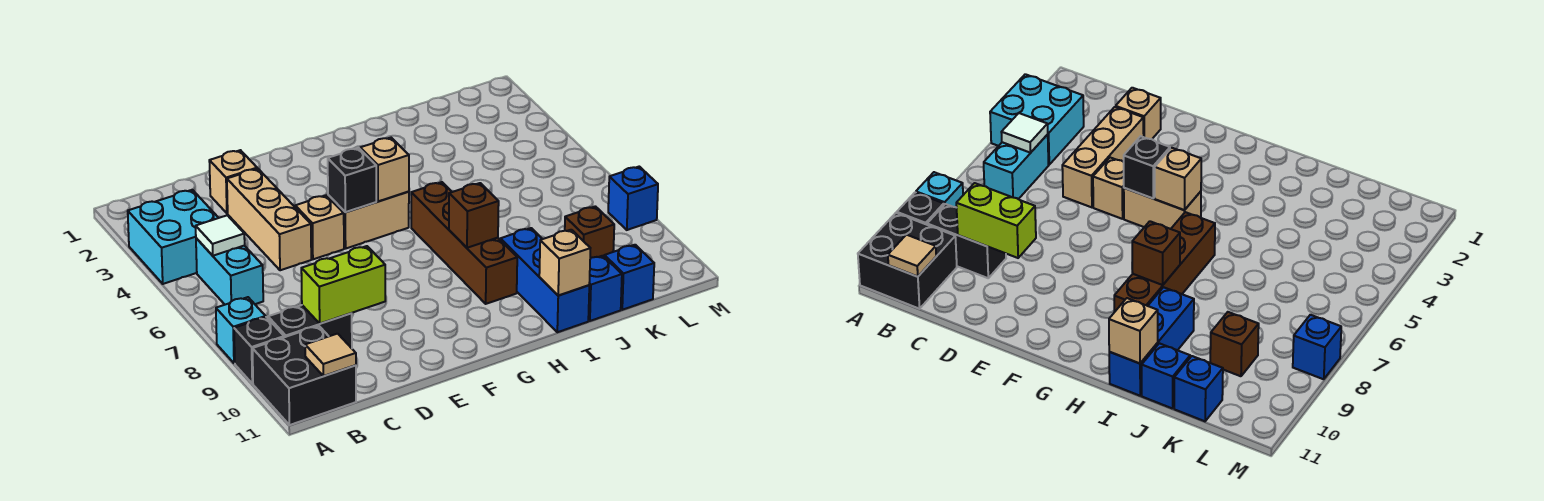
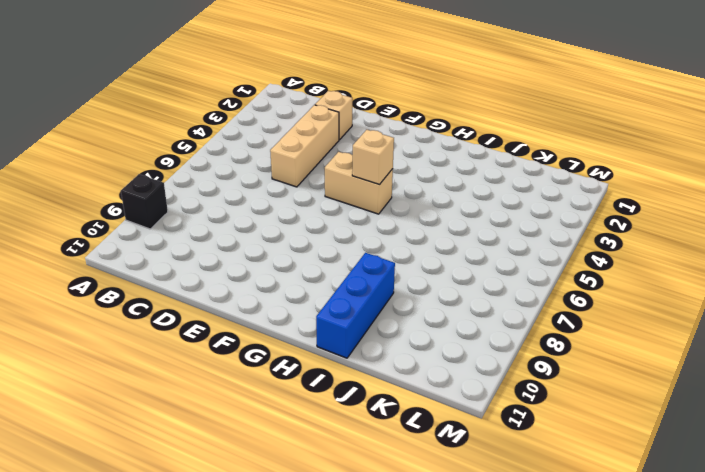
none -> cyan brick A3:B4 level 1
none -> cyan brick A8 level 1
none -> black brick A10:B11 level 1

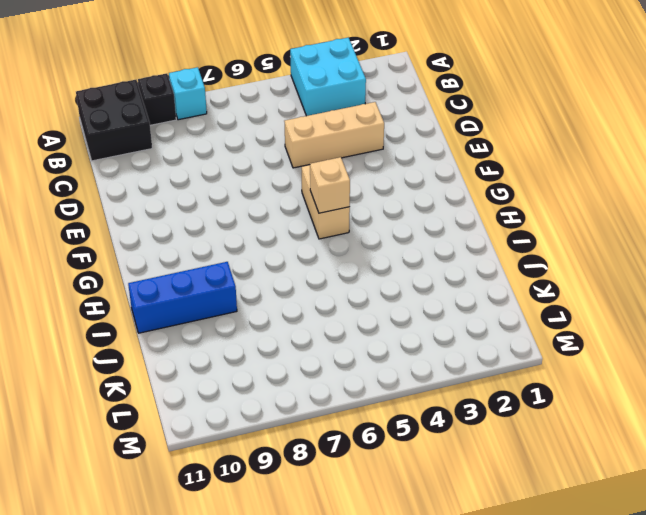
none -> cyan brick B5:B6 level 1
none -> black brick B9:C9 level 1
none -> tan brick D2 level 1

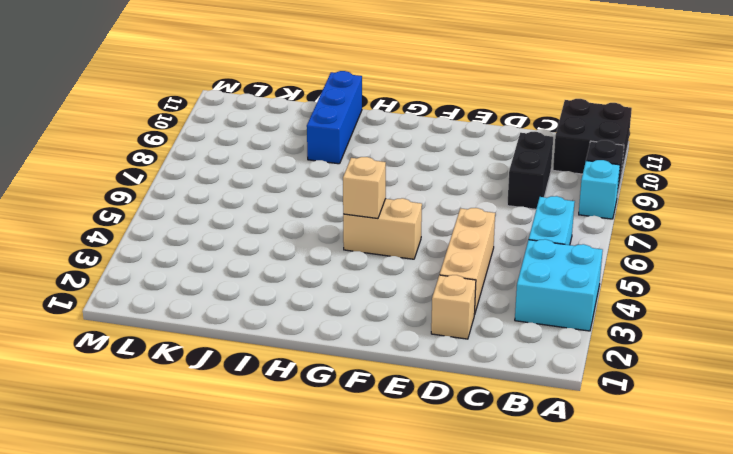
black brick C8:C9 level 1 -> black brick B9:C9 level 1
none -> tan brick E5 level 1
none -> brown brick H6:H9 level 1
none -> blue brick J11 level 1

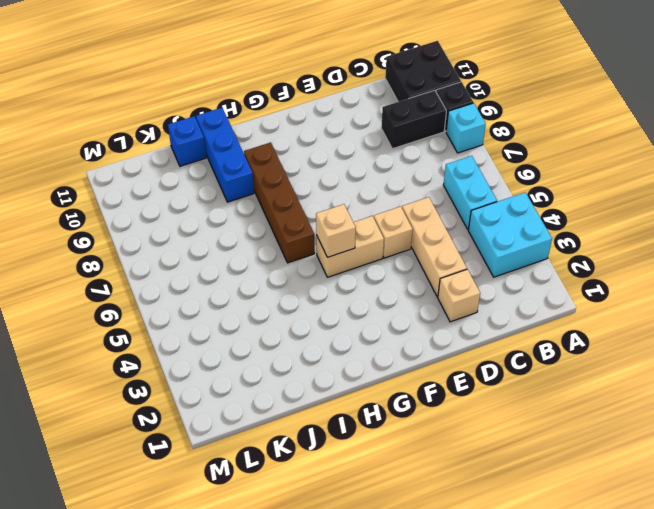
none -> brown brick K9 level 1
none -> blue brick K11 level 1
none -> blue brick M8 level 1

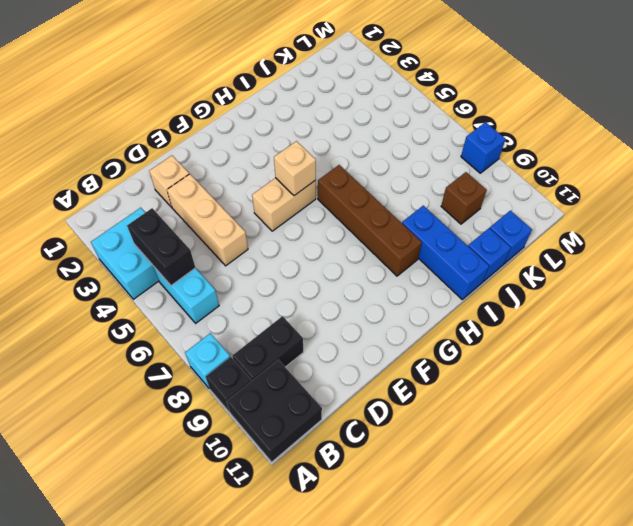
black brick B4:B5 level 2 -> white tile B5 level 2
none -> tan brick E5 level 1
none -> tan tile B11 level 2
none -> lime brick C9:D9 level 2

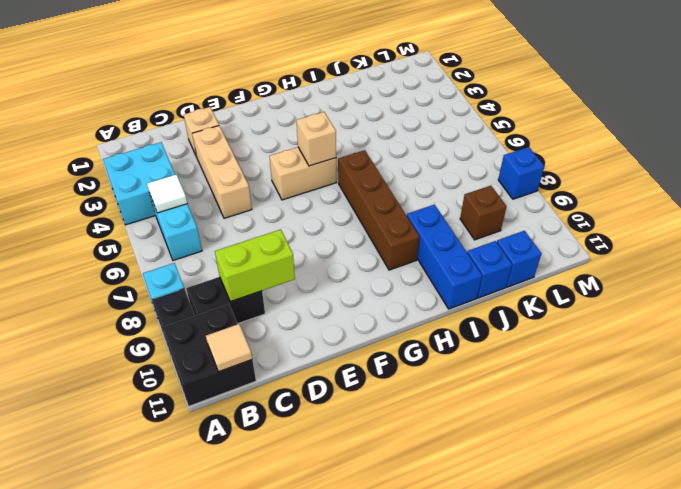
none -> tan brick E5 level 1
none -> black brick F5 level 2
none -> brown brick H8 level 2

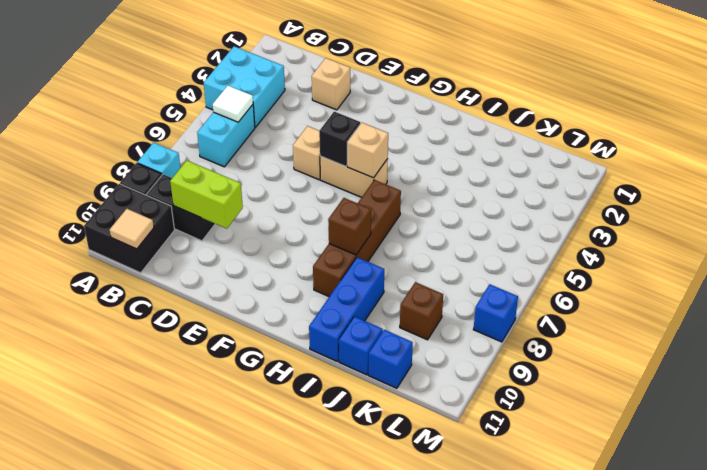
none -> tan brick D3:D5 level 1
none -> tan brick I11 level 2

